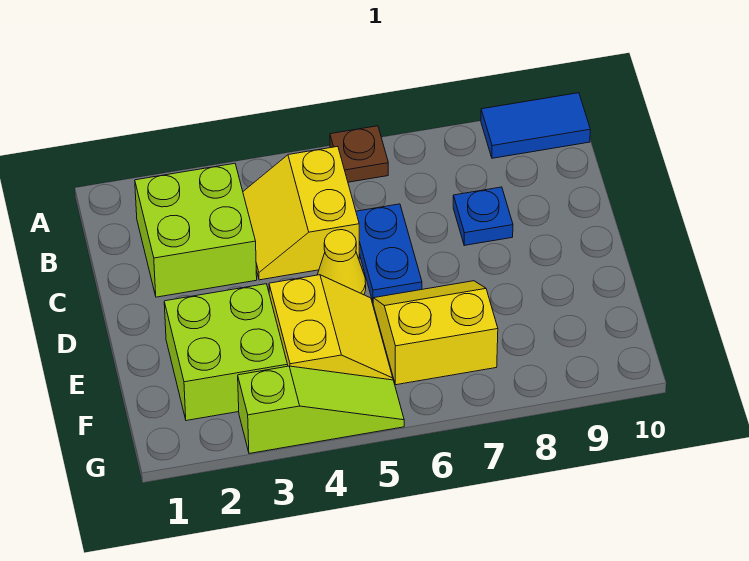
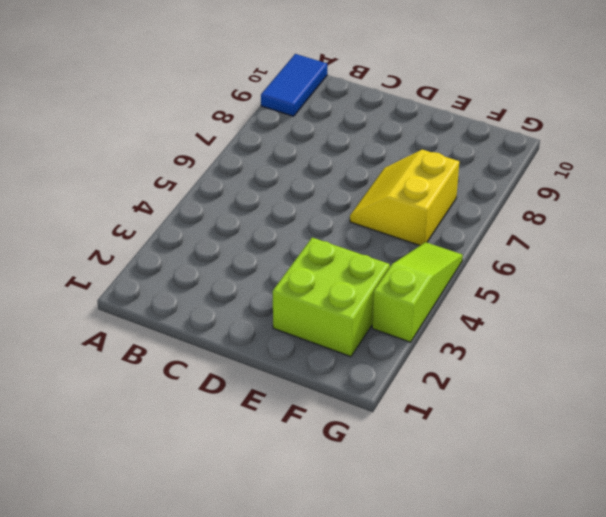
none -> brown plate A6 level 1
none -> lime brick B2:C3 level 1

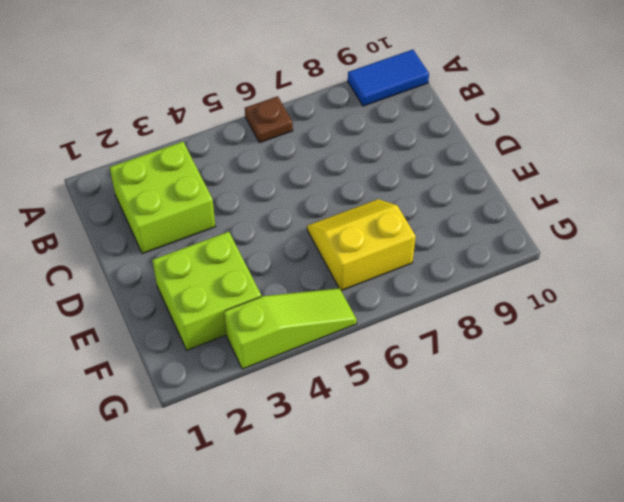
none -> yellow slope B4:C5 level 1 top 5
none -> blue plate C6:D6 level 1

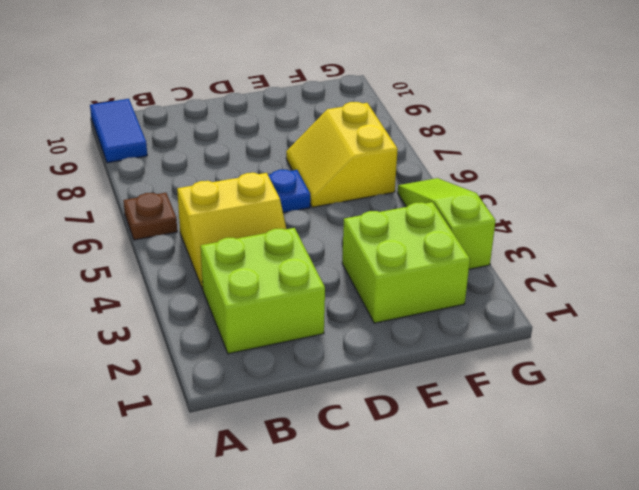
none -> blue plate C8 level 1
none -> yellow cone D5 level 1

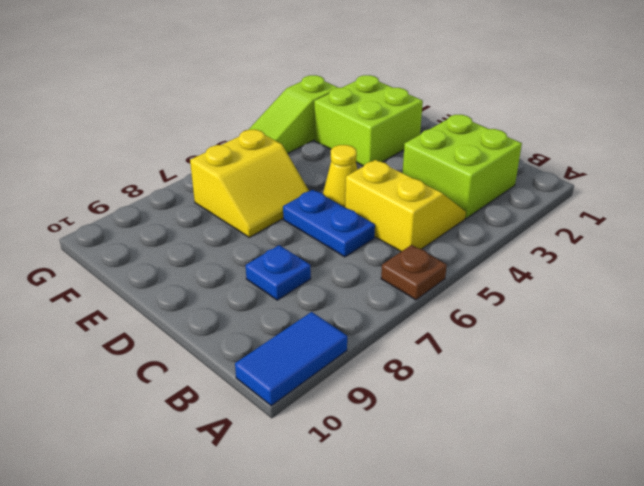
none -> yellow slope E4:F5 level 1 top 4

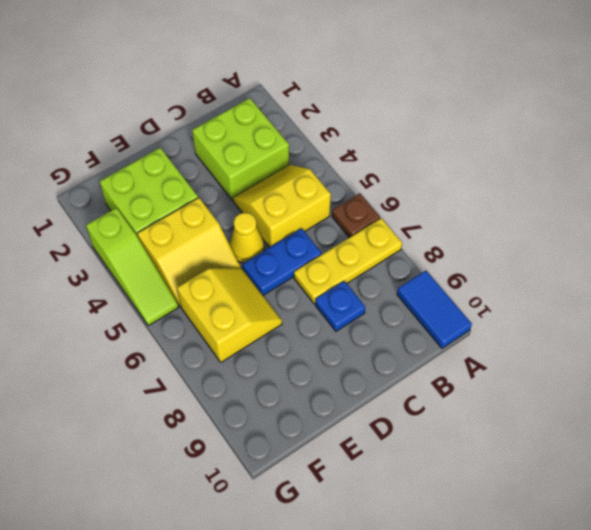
yellow plate A7:C7 level 1 -> none

